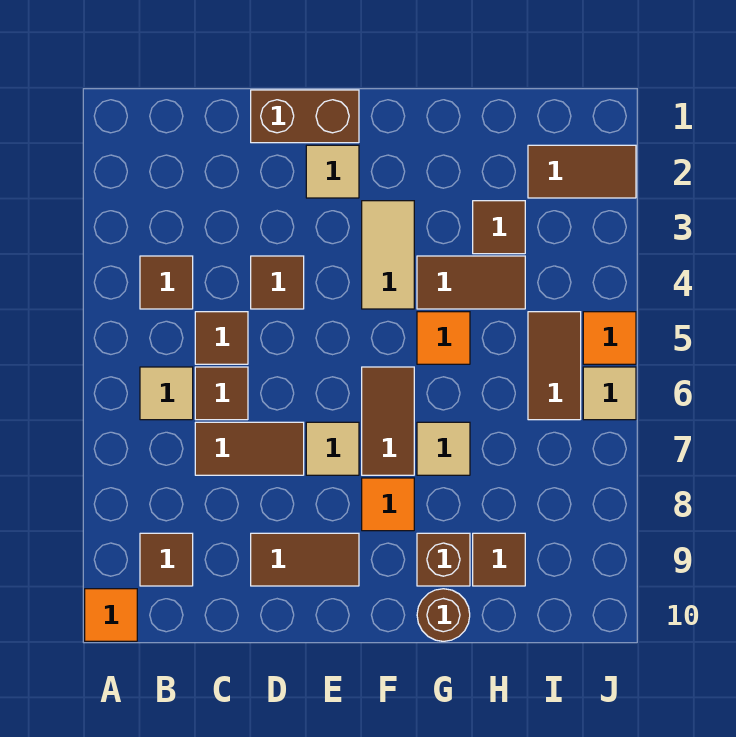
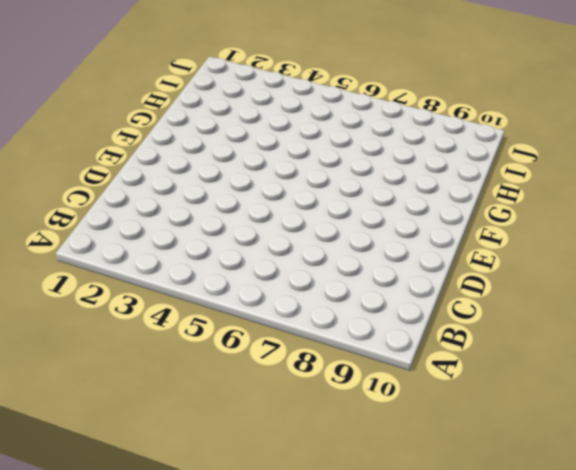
none -> orange tile A10 level 1
none -> brown tile B4 level 1
none -> tan tile B6 level 1

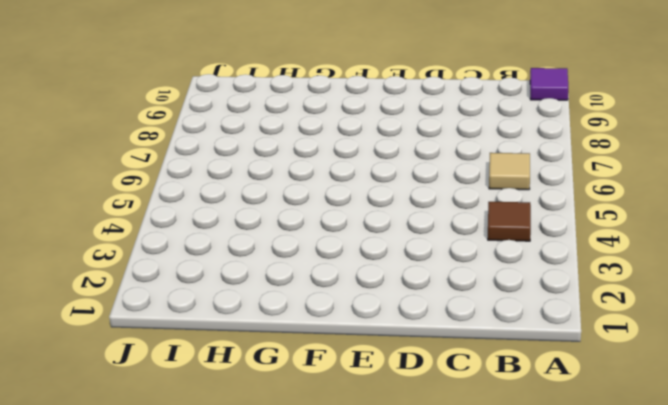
purple tile A10 level 1 -> orange tile A10 level 1
none -> brown tile B9 level 1
none -> brown tile C5 level 1
none -> brown tile C6 level 1

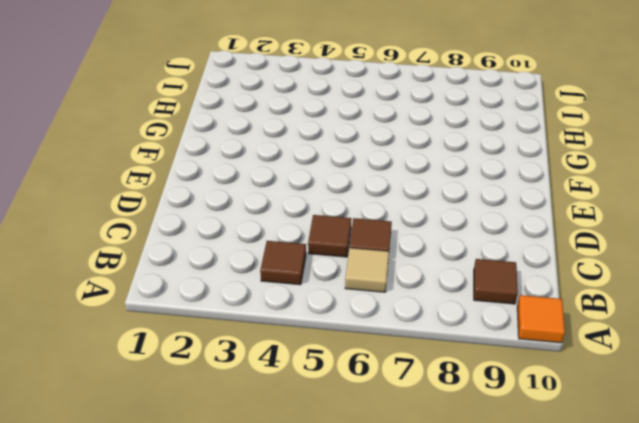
none -> brown tile C7:D7 level 1
none -> brown brick D1:E1 level 1
none -> brown tile D4 level 1

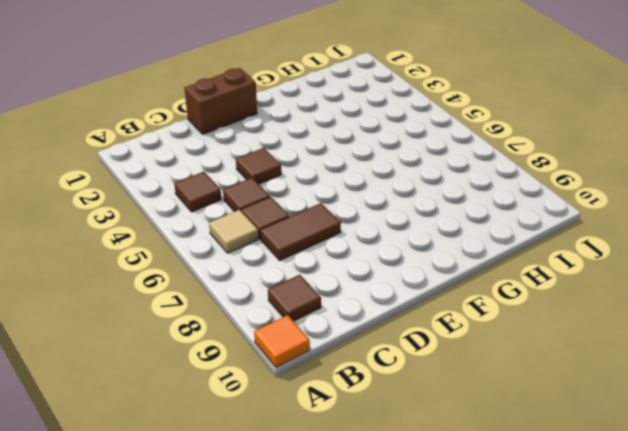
none -> brown tile D9:E9 level 1
none -> tan tile E2 level 1
none -> tan tile E7 level 1

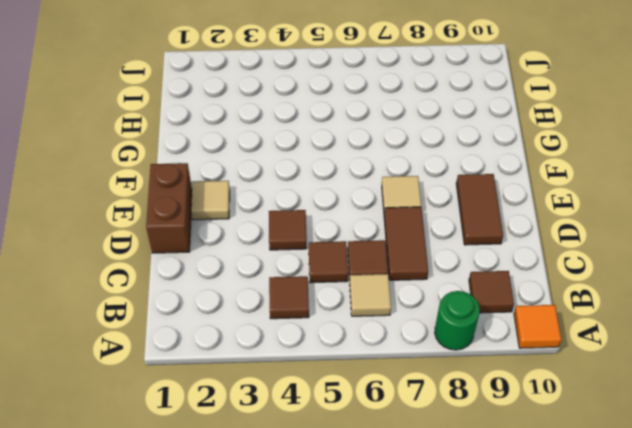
green round brick A8 level 1 -> none
none -> tan tile F3:F4 level 1
none -> brown tile F6:F7 level 1
none -> orange tile F8 level 1

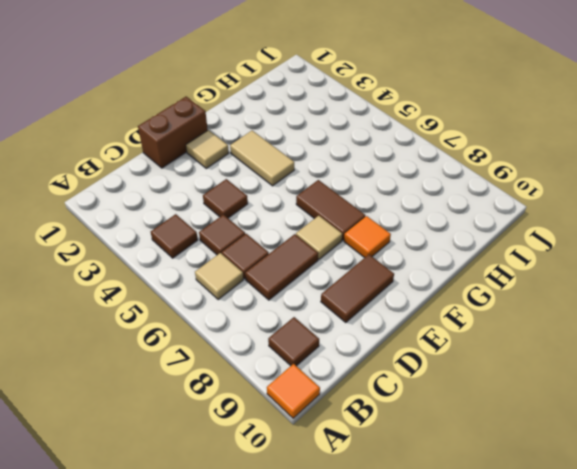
none -> brown tile G4:H4 level 1
none -> orange tile G5 level 1
none -> tan tile G7 level 1

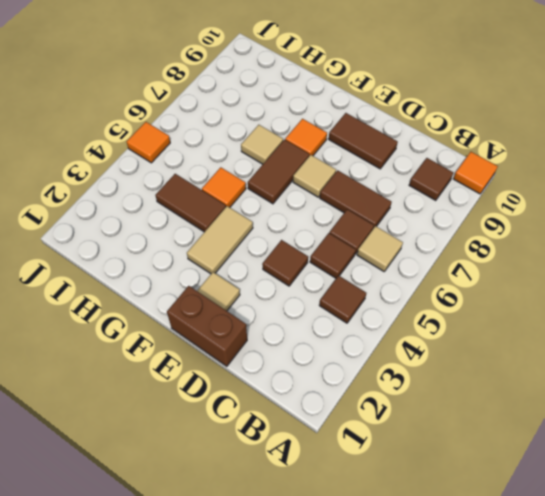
none -> brown brick G9 level 1
none -> brown round brick G10 level 1
none -> brown tile H3 level 1

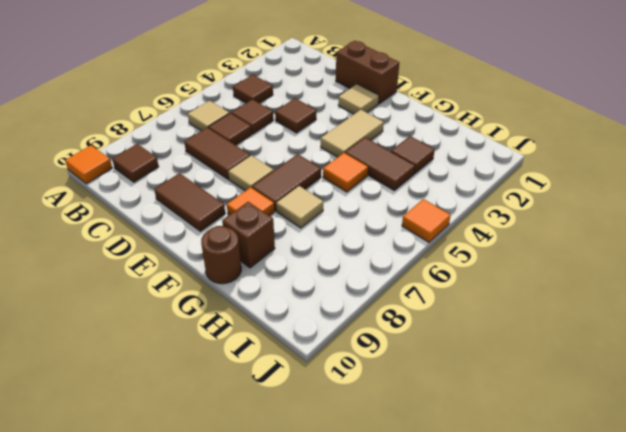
none -> brown tile H9 level 1
none -> brown tile I2:J2 level 1
none -> brown tile I5:I6 level 1

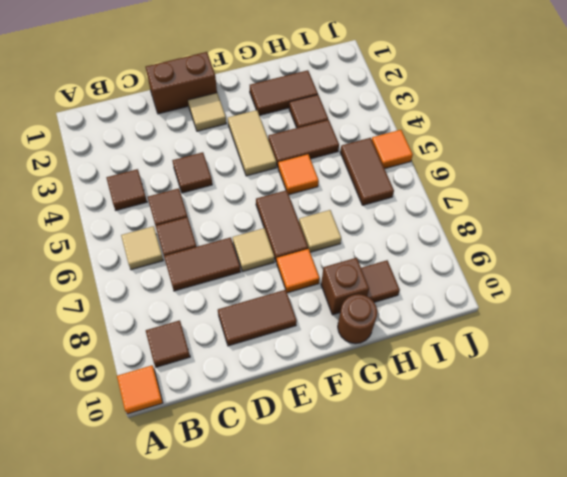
brown tile G2:H2 level 1 -> brown tile I2:J2 level 1
none -> tan tile J6 level 1

